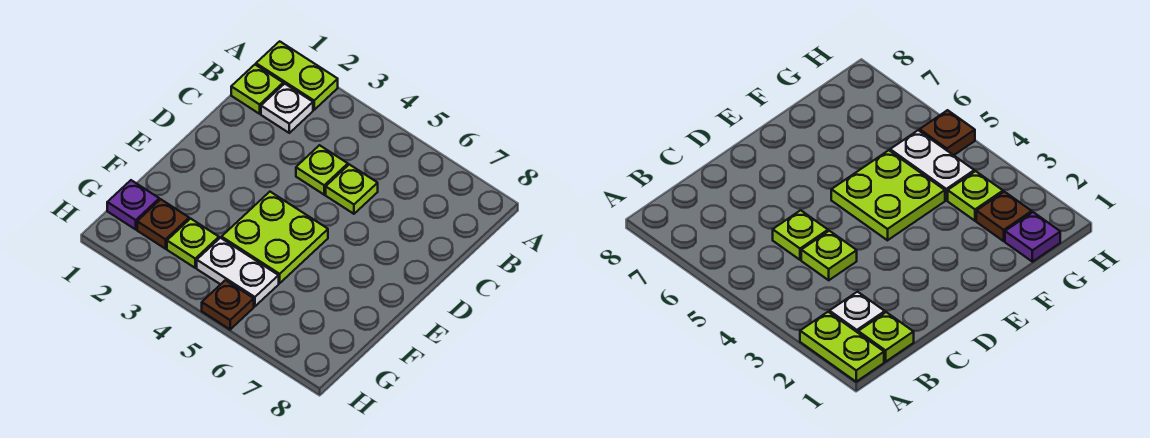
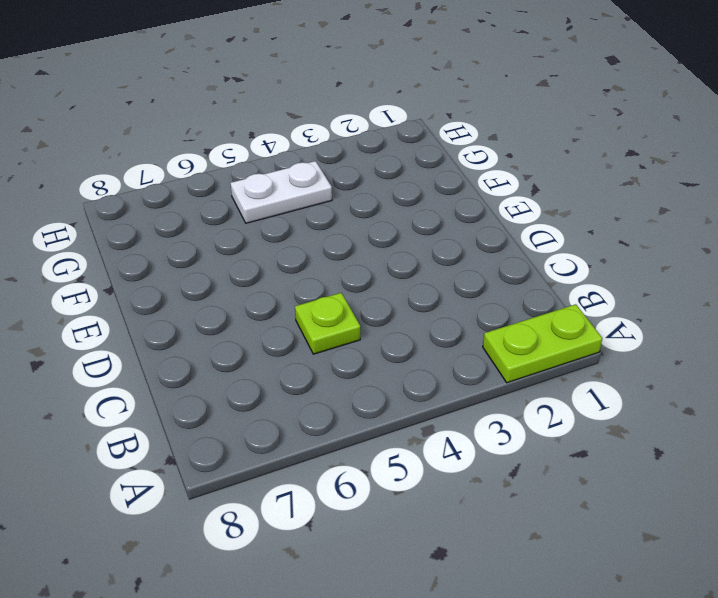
none -> lime plate B1 level 1
none -> white plate B2 level 1

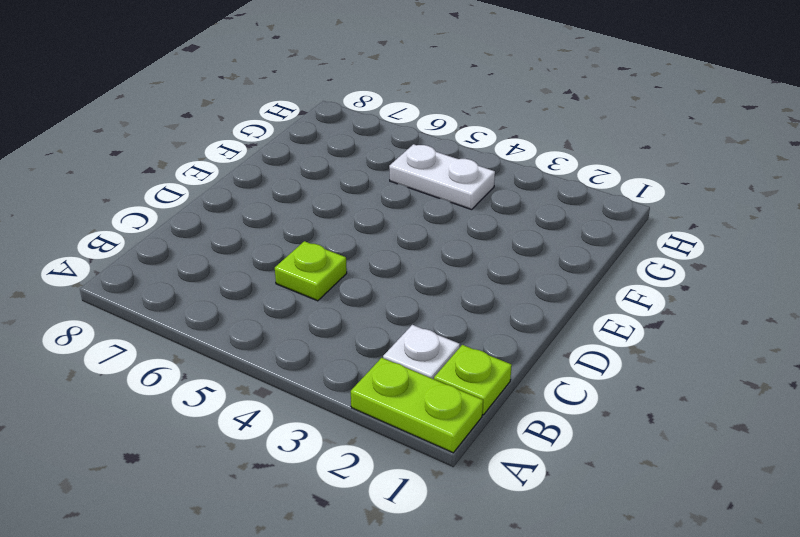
none -> lime plate C4 level 1
none -> lime plate E4:F5 level 1

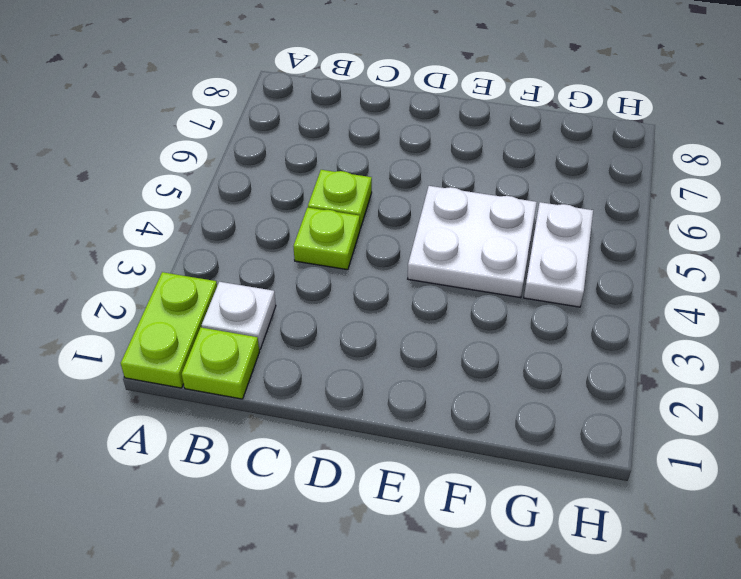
white plate E4:F5 level 1 -> lime plate E4:F5 level 1
none -> purple plate G1 level 1
none -> brown plate G2 level 1

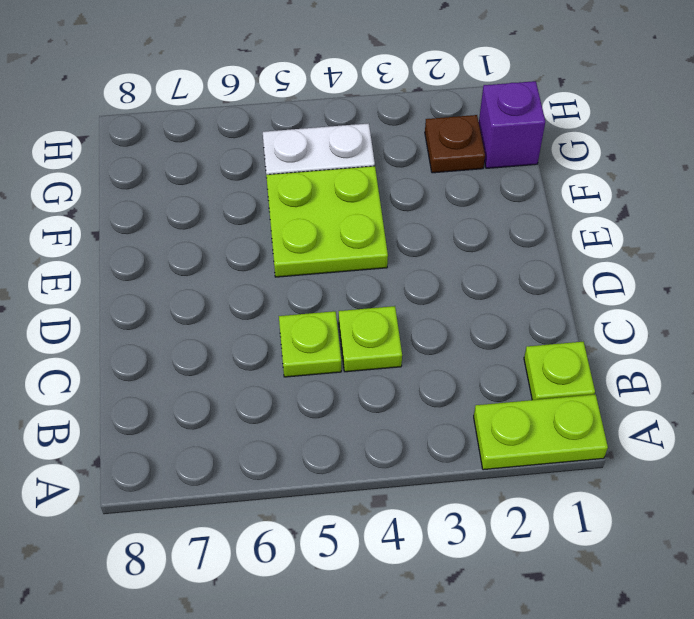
purple brick G1 level 1 -> purple plate G1 level 1
none -> white plate B2 level 1
none -> lime plate G3 level 1

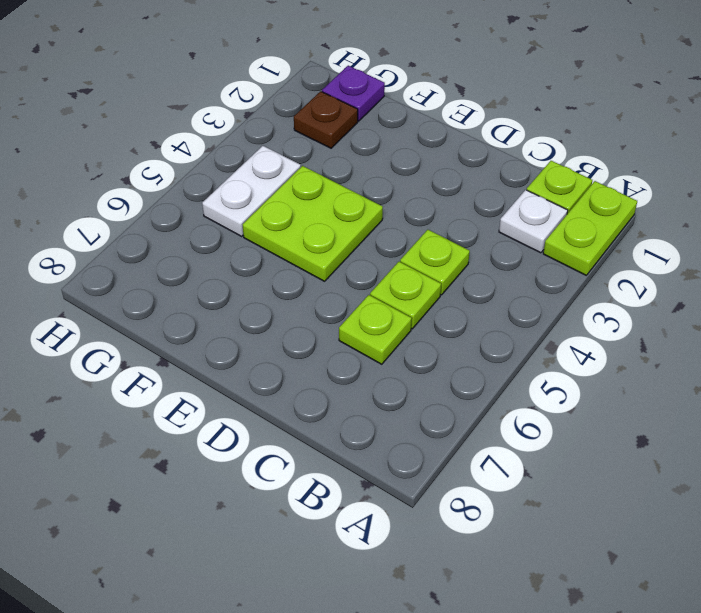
lime plate C6 level 1 -> lime plate G3 level 1
none -> brown plate H5 level 1

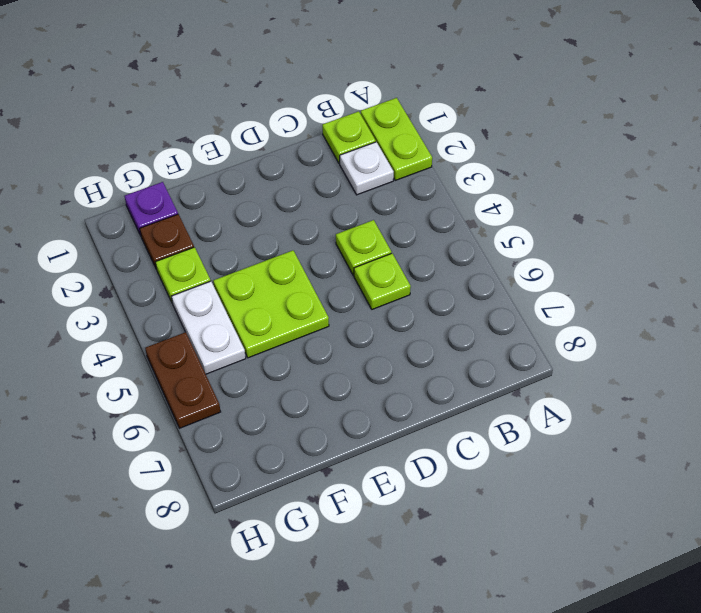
brown plate H5:H6 level 1 -> brown plate H5 level 1

